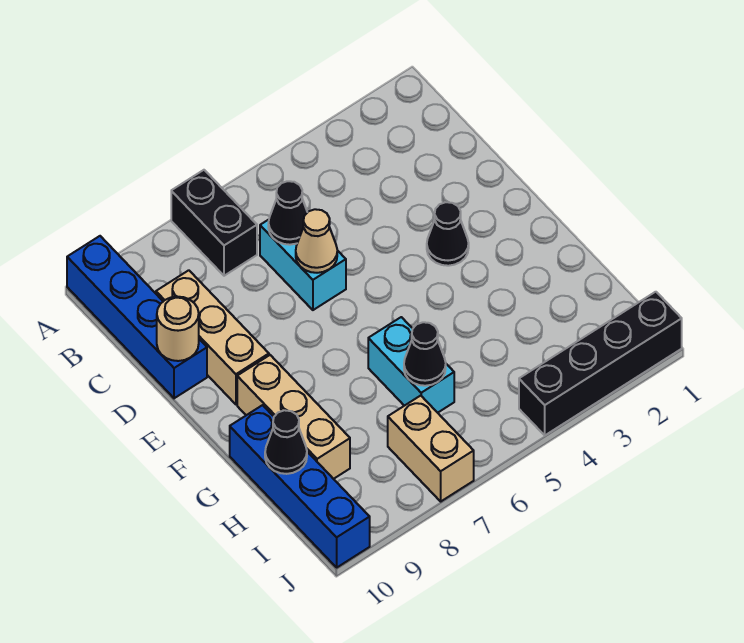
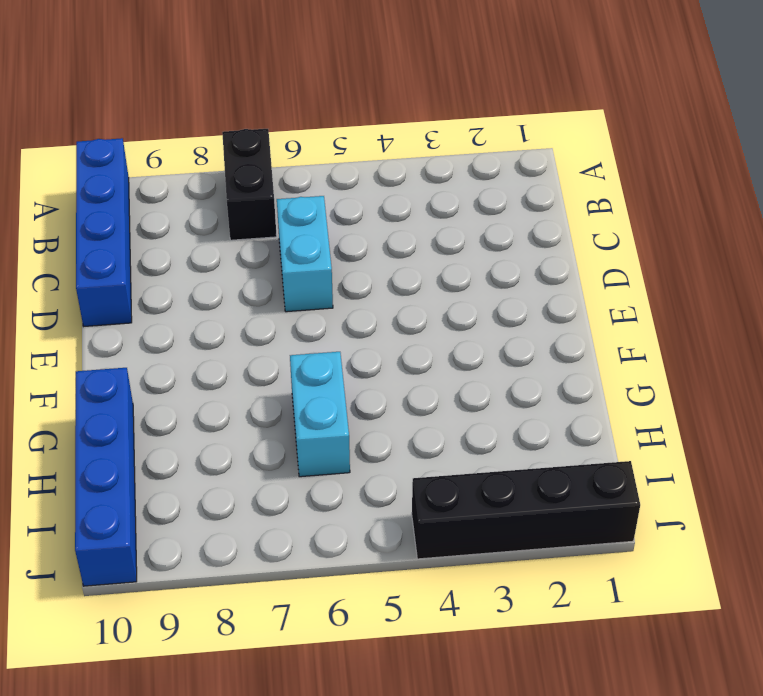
none -> tan brick C9:E9 level 1
none -> black cone E3 level 1
none -> tan brick F9:H9 level 1

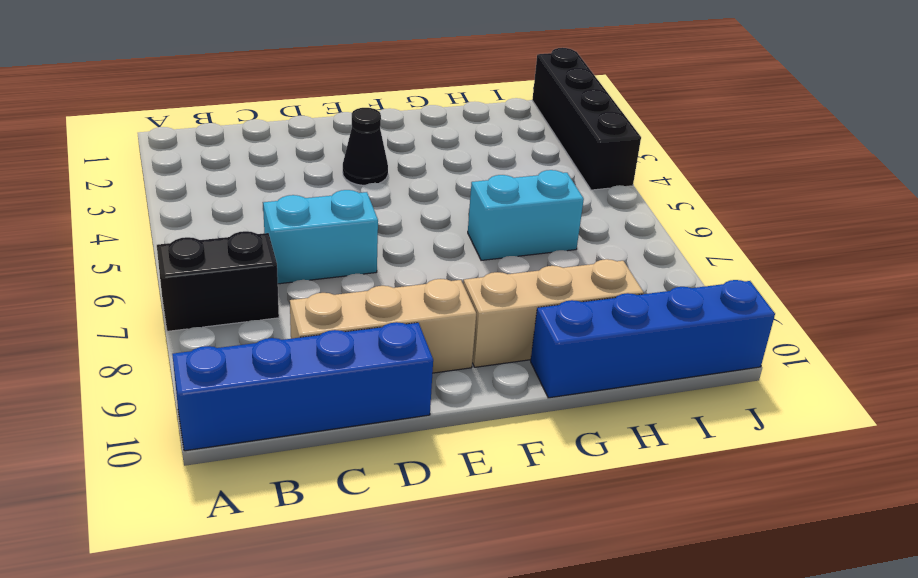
none -> tan brick I7:J7 level 1
none -> black cone C6 level 2
none -> tan cone D6 level 2

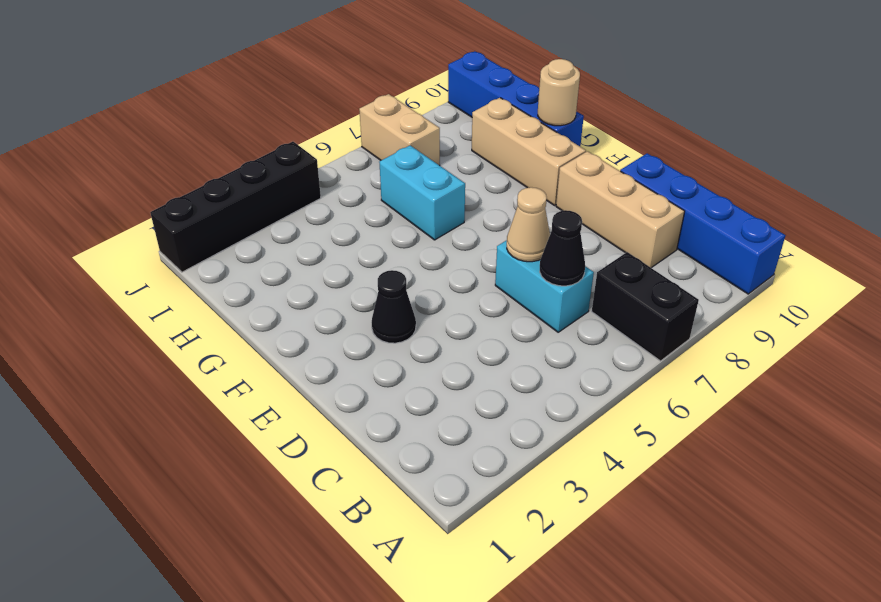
tan round brick G10 level 2 -> tan round brick D10 level 2
none -> black cone H6 level 2
none -> black cone H10 level 2

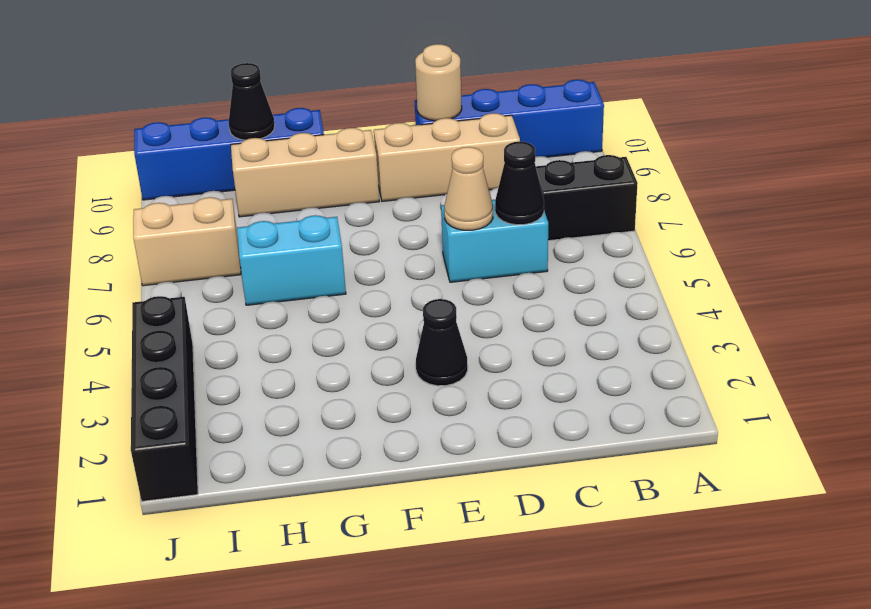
none -> black cone H6 level 2

